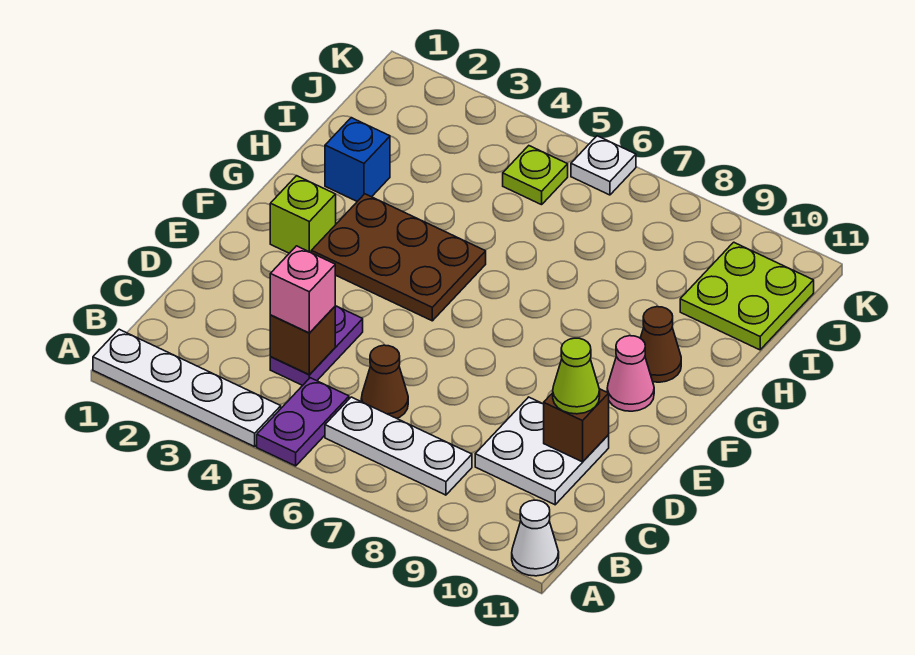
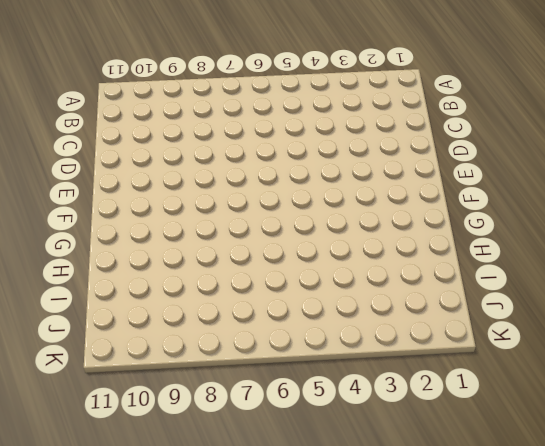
none -> white plate A1:A4 level 1
none -> purple plate A5:B5 level 1
none -> white cone A11 level 1

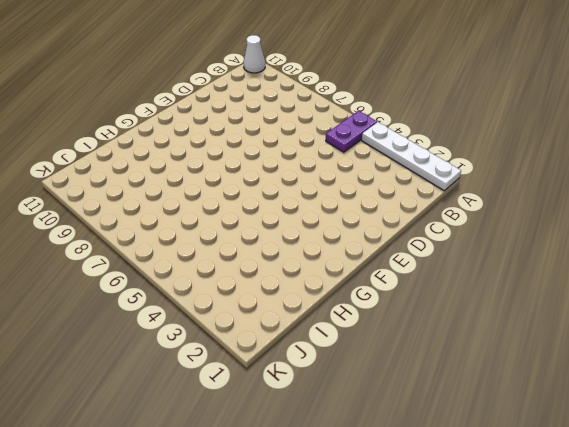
none -> white plate B6:B8 level 1
none -> purple plate C4:D4 level 1
none -> brown cone C6 level 1

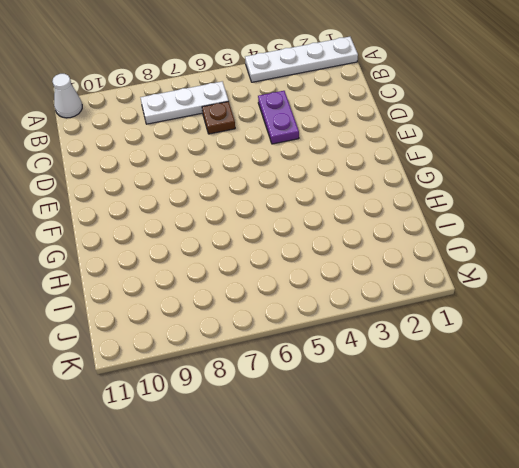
brown plate C6 level 1 -> brown cone C6 level 1
none -> purple plate A5:B5 level 1
none -> white plate C9:D10 level 1
none -> lime brick F2 level 1

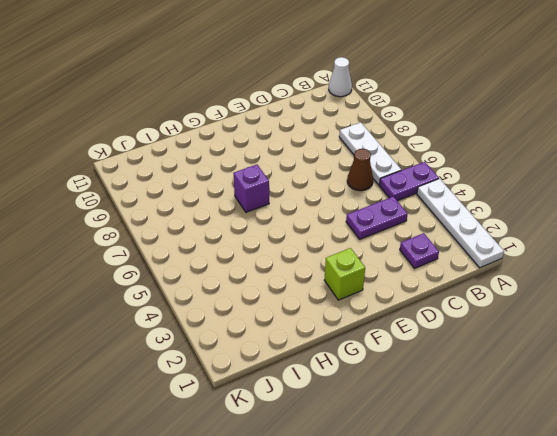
purple plate C2 level 1 -> none
purple brick G7 level 1 -> none
none -> white plate C9:D10 level 1
none -> brown plate F3:G5 level 1
none -> pink cone F10 level 1

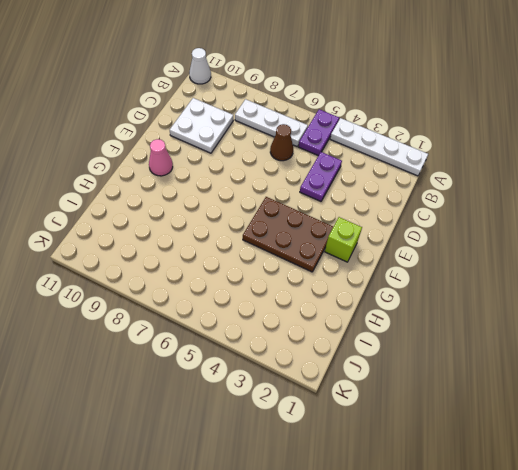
none -> brown cone G10 level 1
none -> blue brick H2 level 1
none -> lime plate I10:J11 level 1

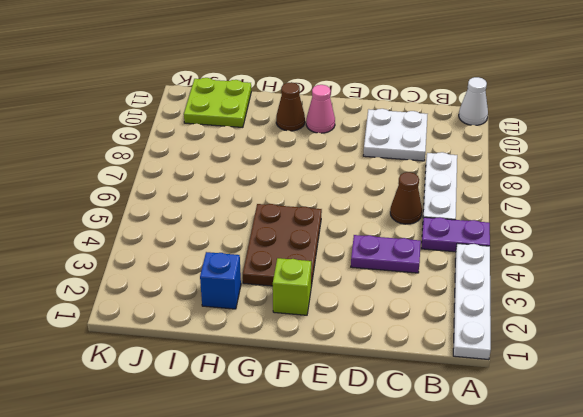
none -> lime plate J5 level 1
none -> white plate K6 level 1
none -> brown brick C4 level 2

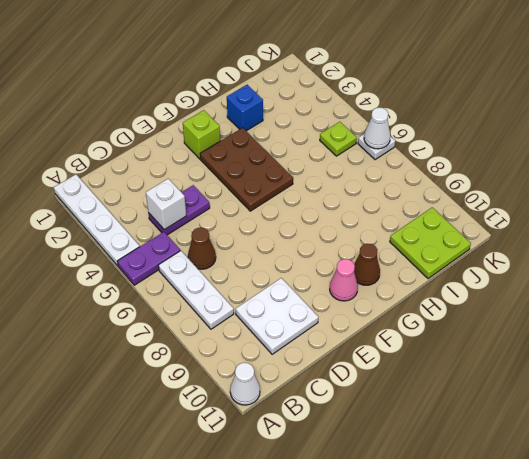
white brick C4 level 2 -> brown brick C4 level 2
white cone K6 level 2 -> none
none -> brown brick D10 level 2
none -> pink brick C4 level 3
none -> lime cone D10 level 3

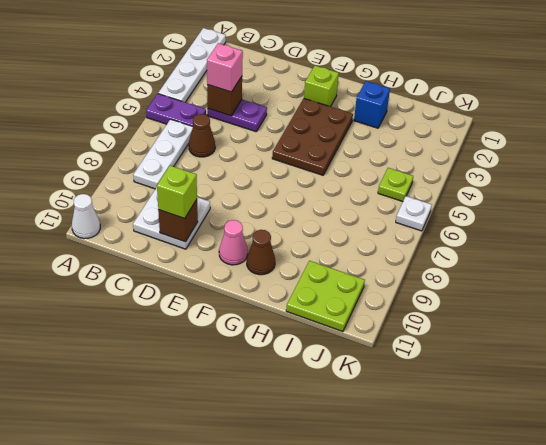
lime brick D10 level 3 -> lime cone D10 level 3

